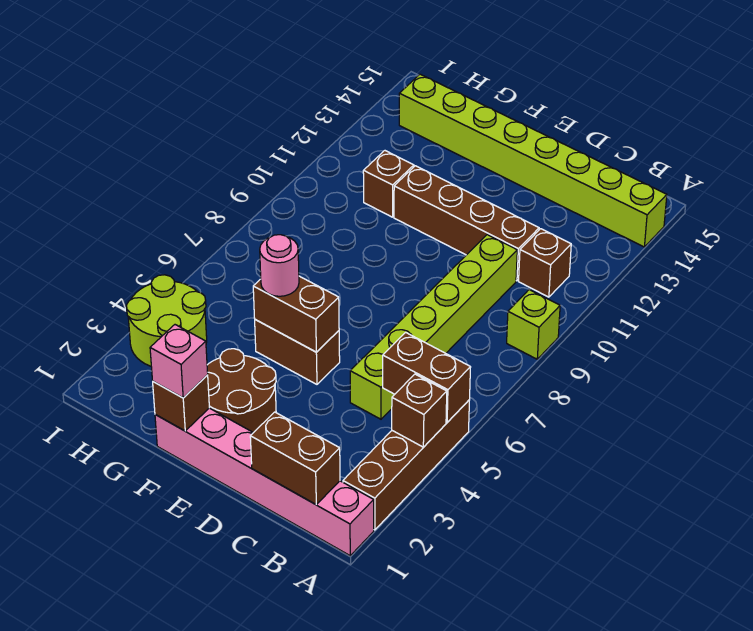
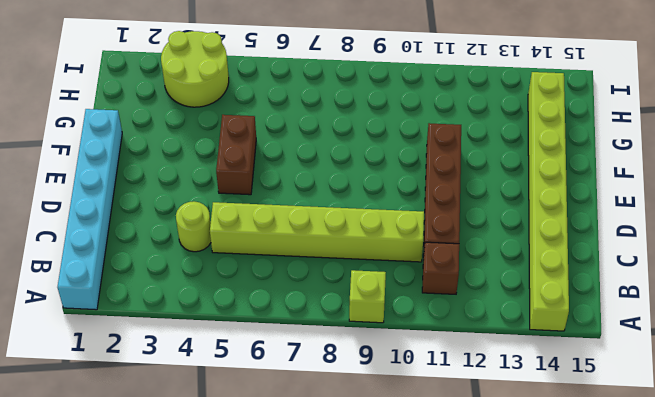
cyan brick A1:F1 level 1 -> pink brick A1:F1 level 1
lime round brick C4 level 1 -> none
none -> brown brick A2:A5 level 1
none -> brown round brick E2:F3 level 1
none -> brown brick G11 level 1

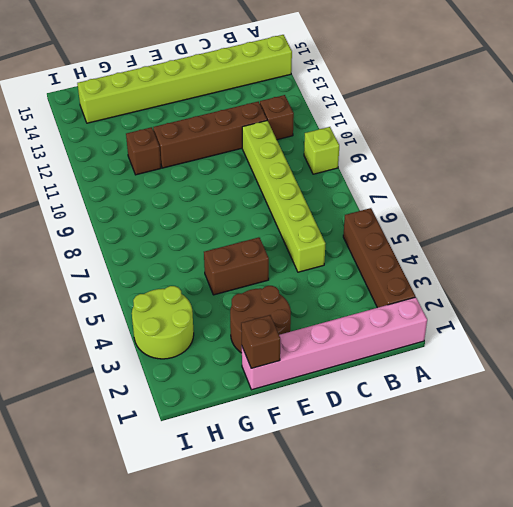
none -> brown brick A4 level 2
none -> brown brick A5:B5 level 2
none -> brown brick B1:C1 level 2

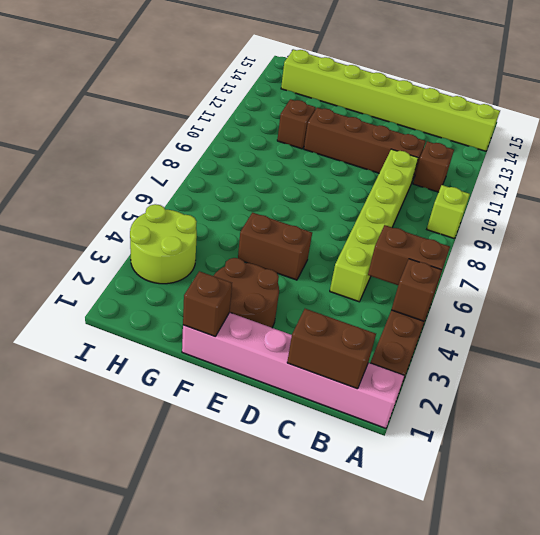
none -> brown brick E5:F5 level 2
none -> pink brick F1 level 3
none -> pink round brick F5 level 3

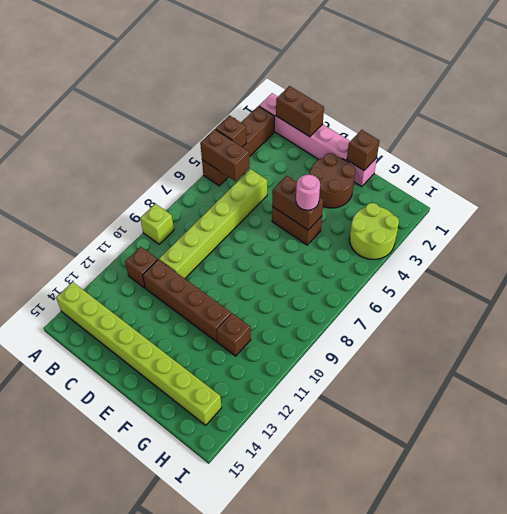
none -> pink brick F1 level 3

